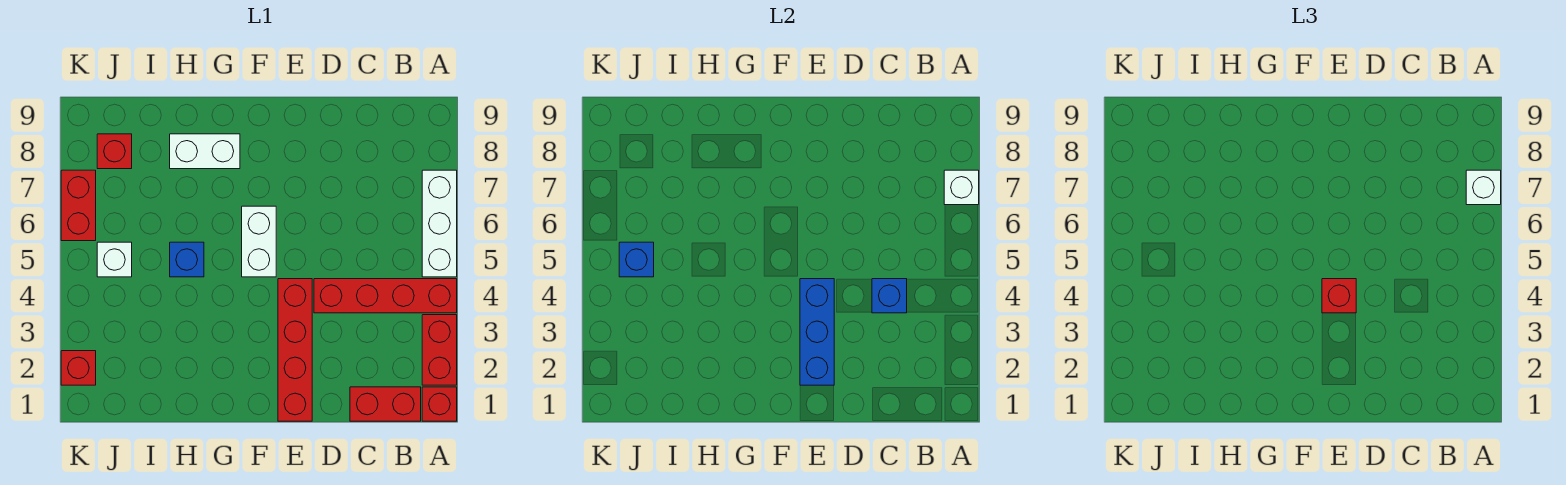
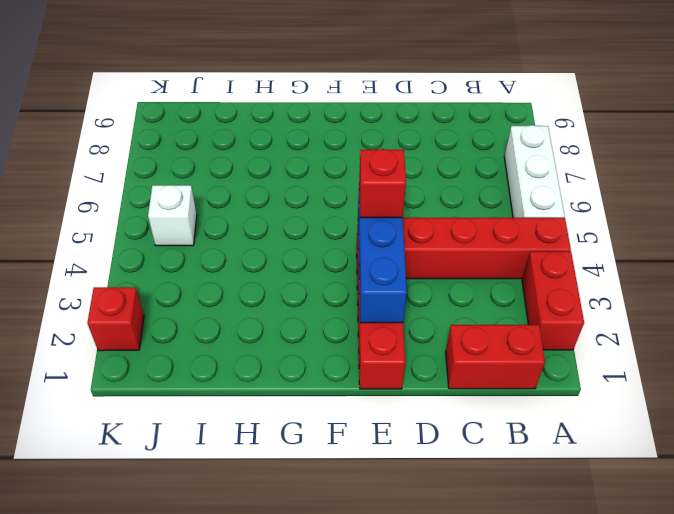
none -> red brick A1 level 1
none -> white brick F5:F6 level 1
none -> white brick G8:H8 level 1

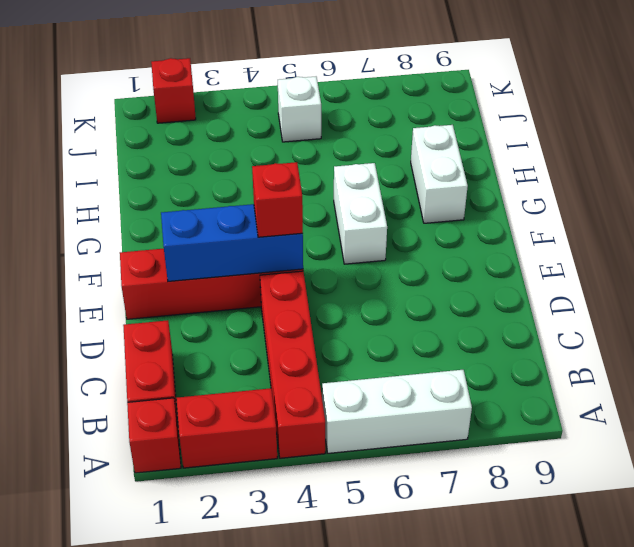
white brick F6:G6 level 1 -> white brick F5:F6 level 1
none -> blue brick H5 level 1
none -> red brick J8 level 1
none -> red brick K6:K7 level 1

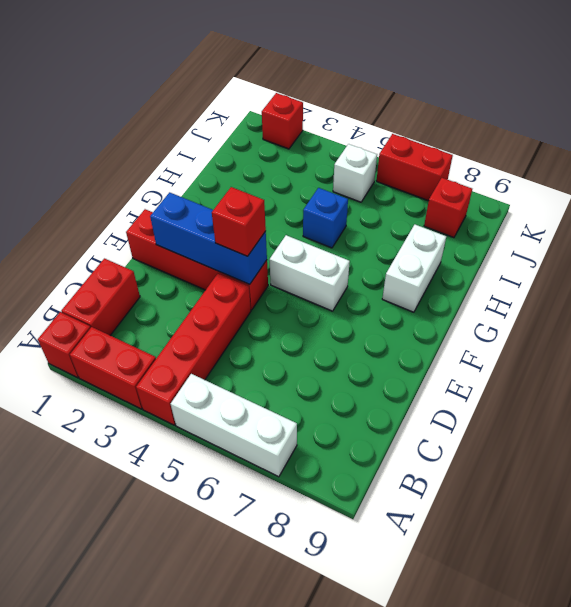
none -> white brick A7 level 2
none -> blue brick C4 level 2
none -> blue brick J5 level 2

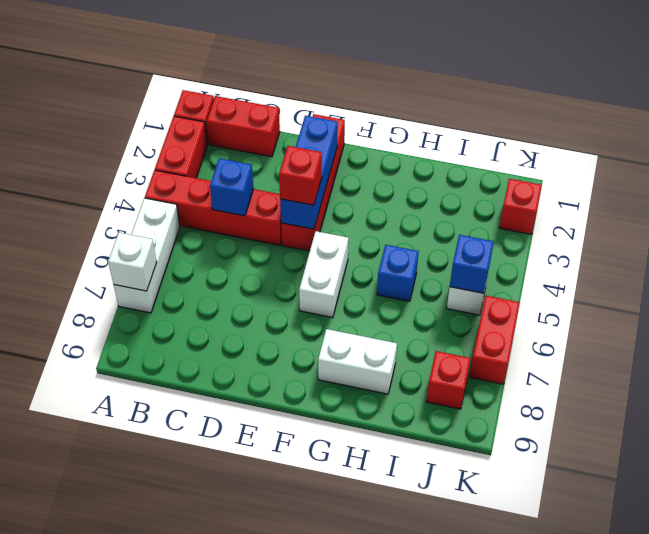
none -> white brick A7 level 3

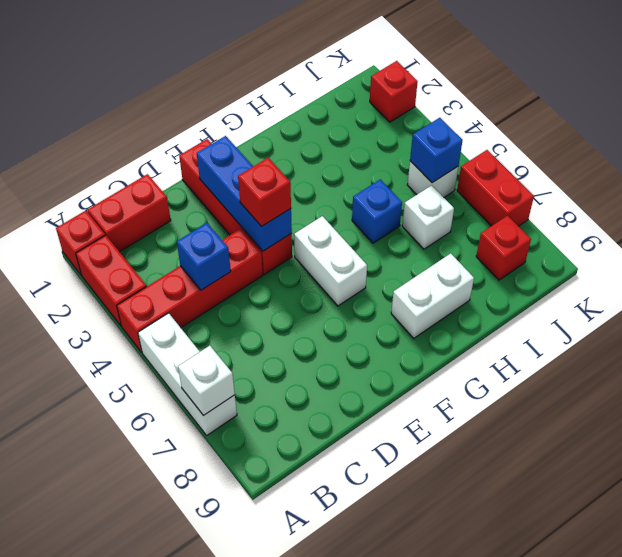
white brick I6 level 1 -> white brick A7 level 3

